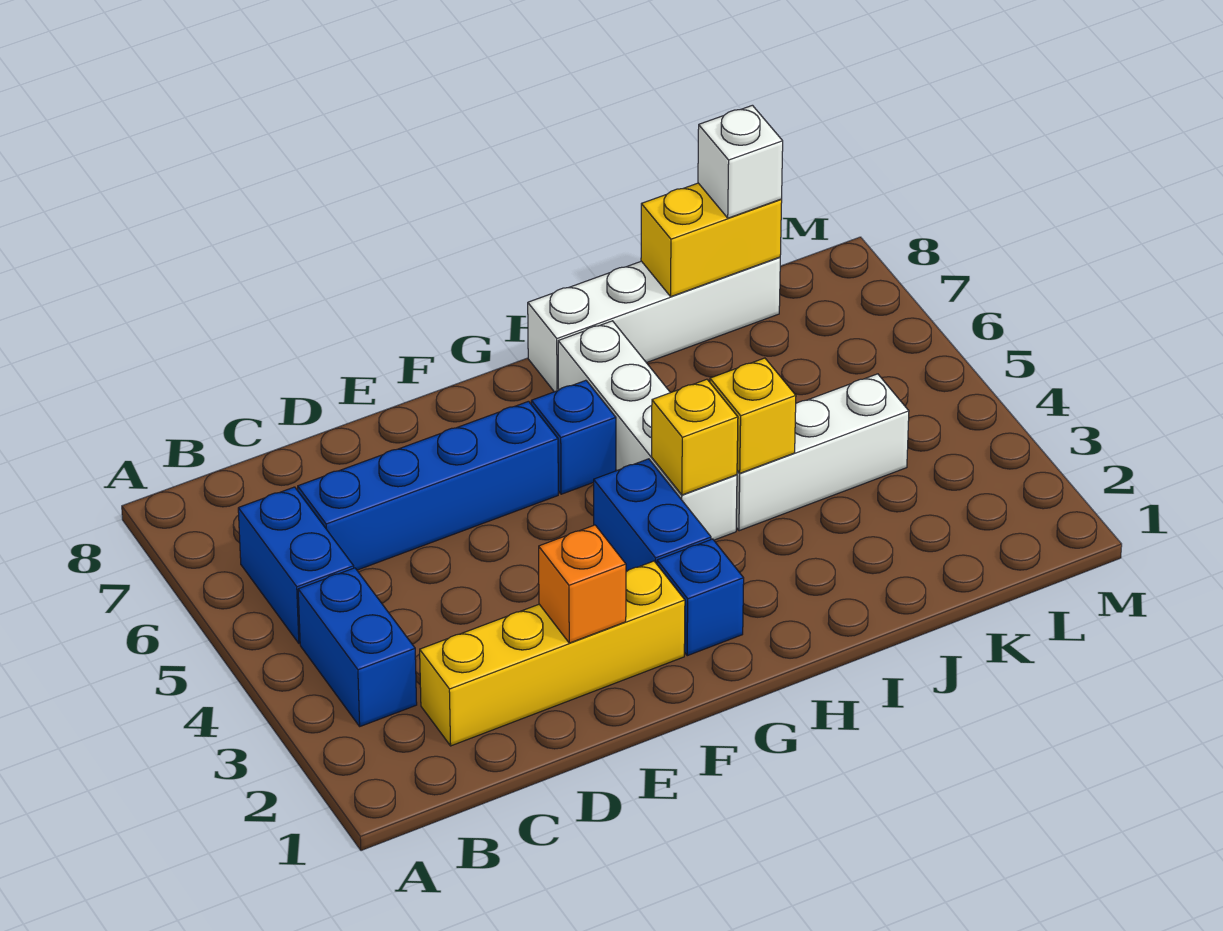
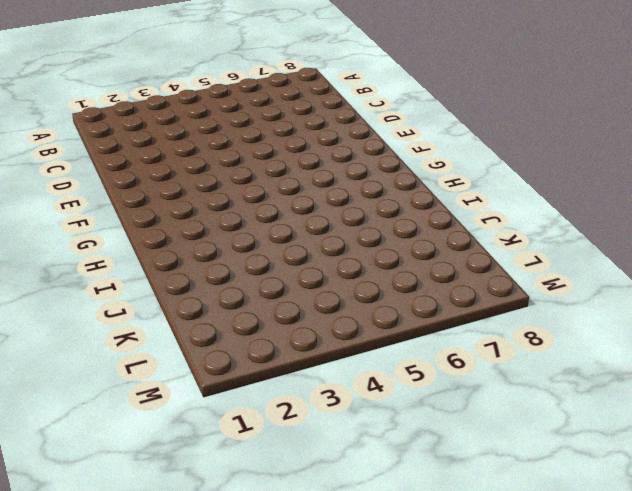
none -> blue brick B3:B4 level 1
none -> blue brick B5:B6 level 1
none -> yellow brick C2:F2 level 1

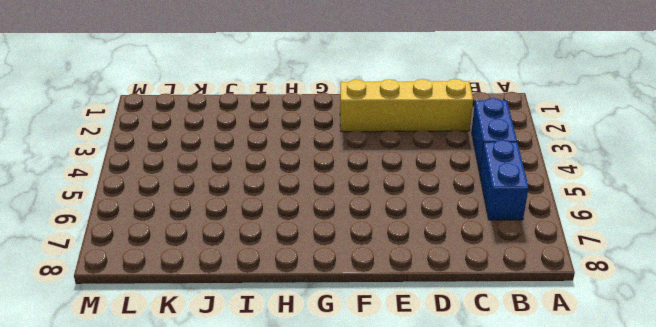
none -> blue brick C6:F6 level 1
none -> blue brick G2 level 1
none -> blue brick G3:G4 level 1

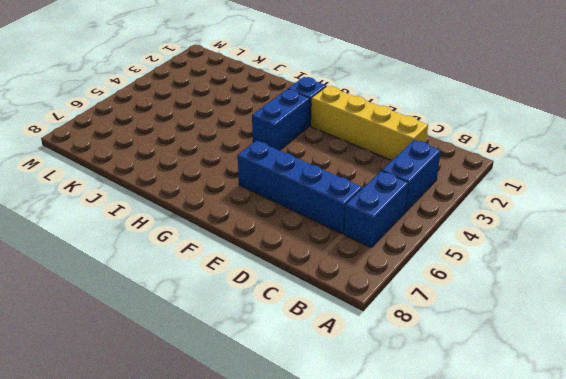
none -> blue brick G6 level 1
none -> white brick H4:H7 level 1
none -> white brick H8:K8 level 1

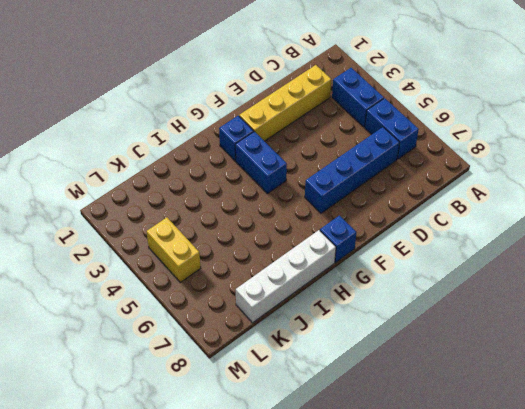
blue brick G8 level 1 -> blue brick G6 level 1
yellow brick L4:L5 level 1 -> yellow brick J8:K8 level 2
none -> white brick H4:H7 level 1
none -> white brick I4:K4 level 1
none -> orange brick E2 level 2

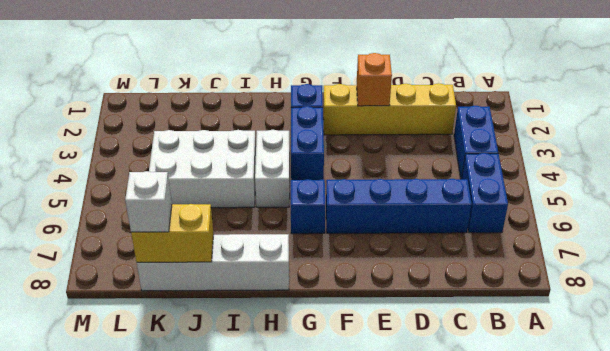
white brick H4:H5 level 1 -> white brick H4:H7 level 1
white brick I4:K5 level 1 -> white brick I4:K4 level 1
none -> yellow brick H4 level 2
none -> yellow brick I4 level 2

